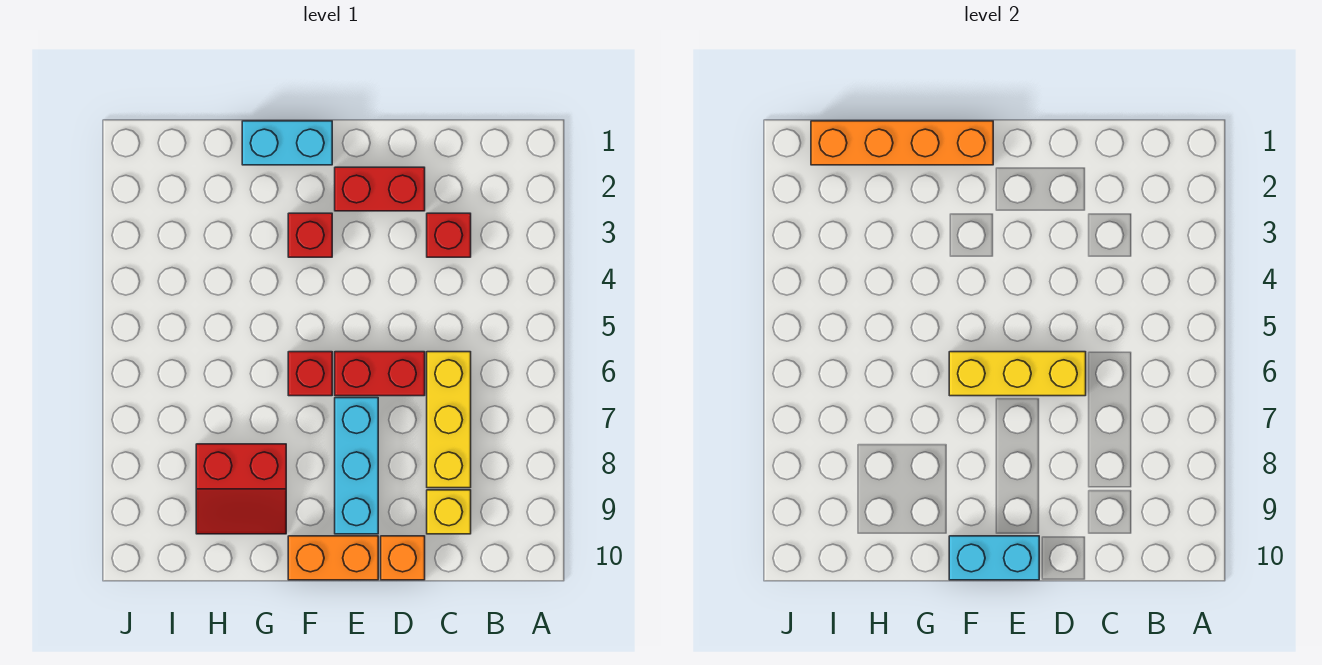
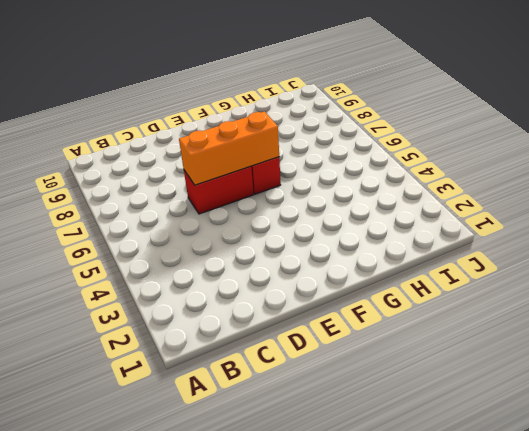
orange brick D6:F6 level 2 -> yellow brick D6:F6 level 2
none -> red brick C3 level 1
none -> yellow brick C6:C8 level 1
none -> yellow brick C9 level 1

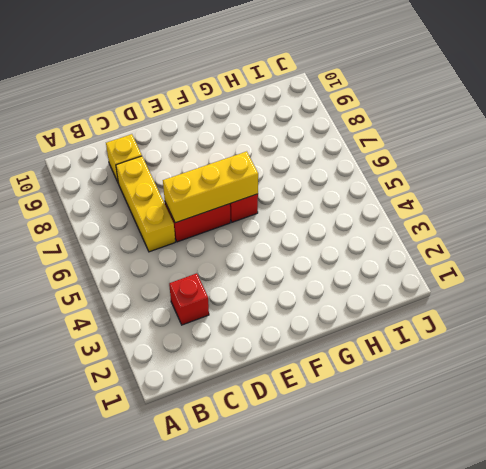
none -> red brick D2:E2 level 1
none -> orange brick D10 level 1
none -> cyan brick E7:E9 level 1

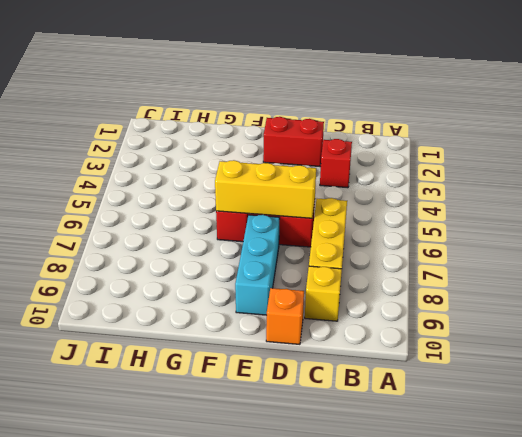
none -> orange brick E10:F10 level 1
none -> cyan brick F1:G1 level 1
none -> red brick F3 level 1

